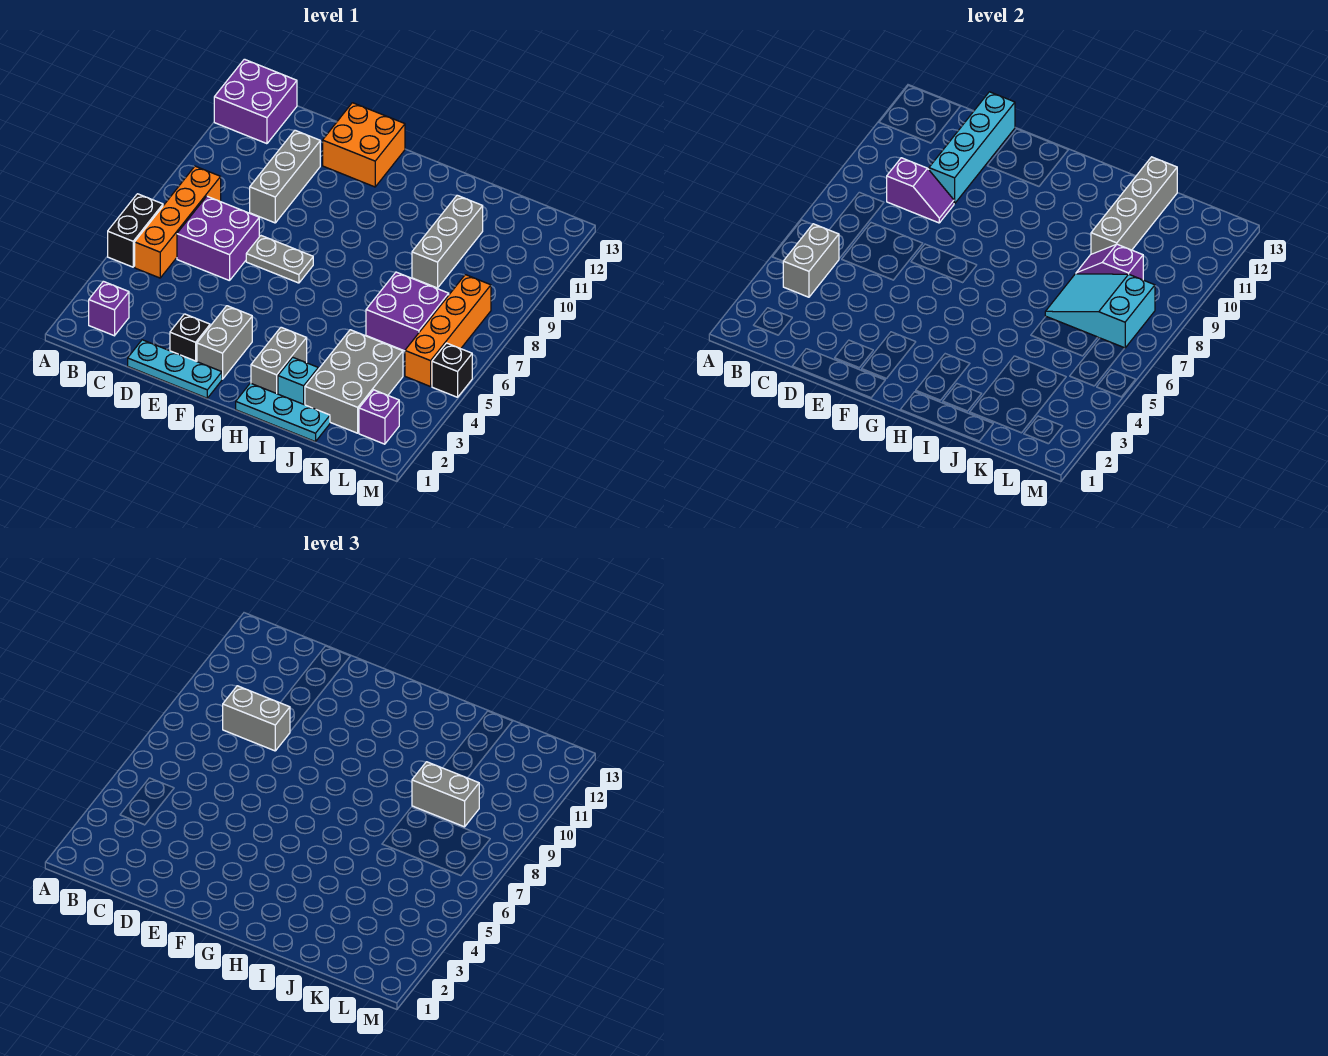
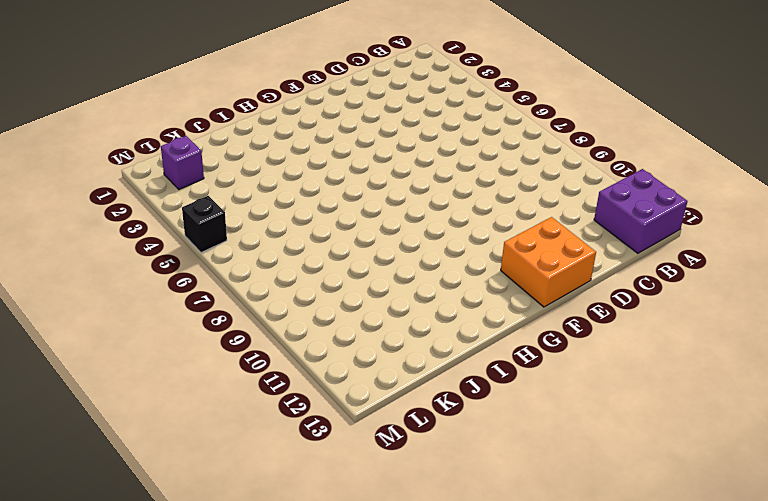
none -> black brick A5:A6 level 1
none -> purple brick B2 level 1
none -> orange brick B5:B8 level 1

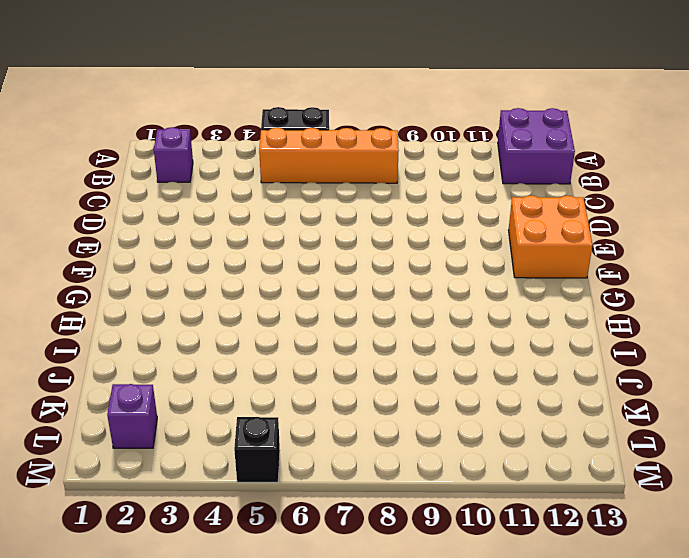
none -> purple brick C6:D7 level 1
none -> cyan plate D1:F1 level 1
none -> grey brick D9:D11 level 1

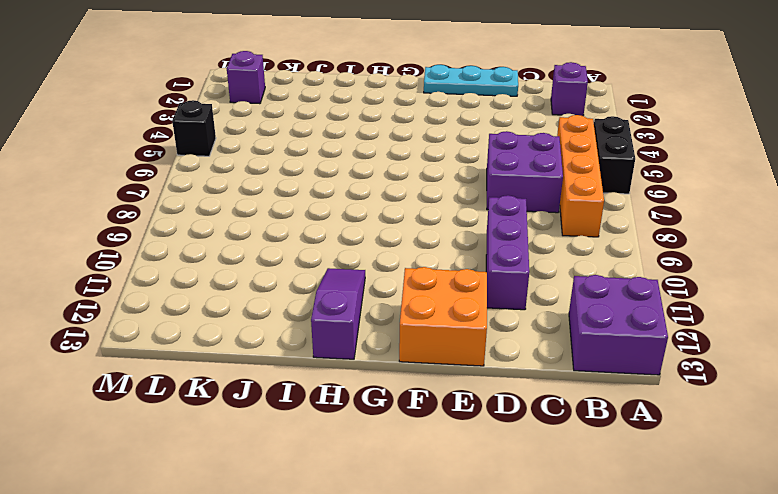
purple brick D9:D11 level 1 -> grey brick D9:D11 level 1
purple slope H11:H13 level 1 top 13 -> none
none -> black brick E2 level 1
none -> grey plate E7:F7 level 1
none -> grey brick F2:F3 level 1

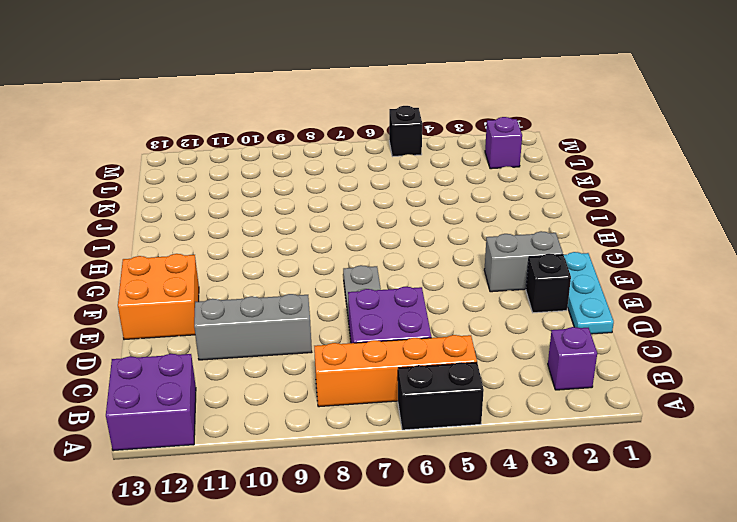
none -> cyan plate H1:J1 level 1
none -> grey brick H2:H3 level 1
none -> cyan brick I2 level 1

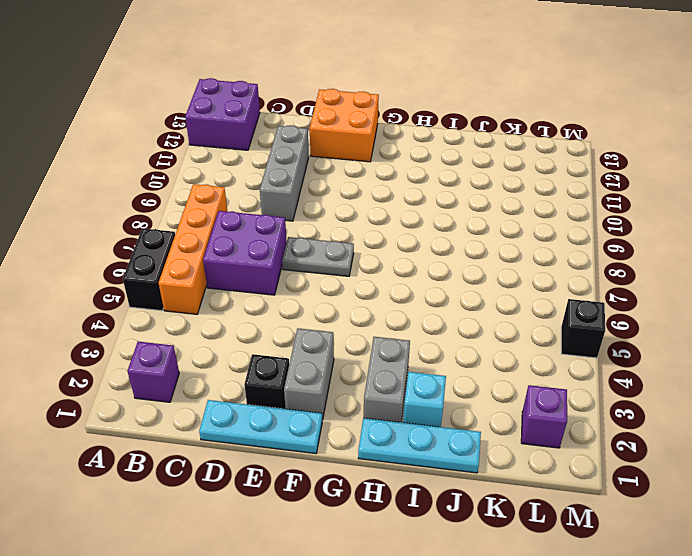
none -> grey brick J2:K4 level 1
none -> purple brick J6:K7 level 1
none -> grey brick J9:J11 level 1

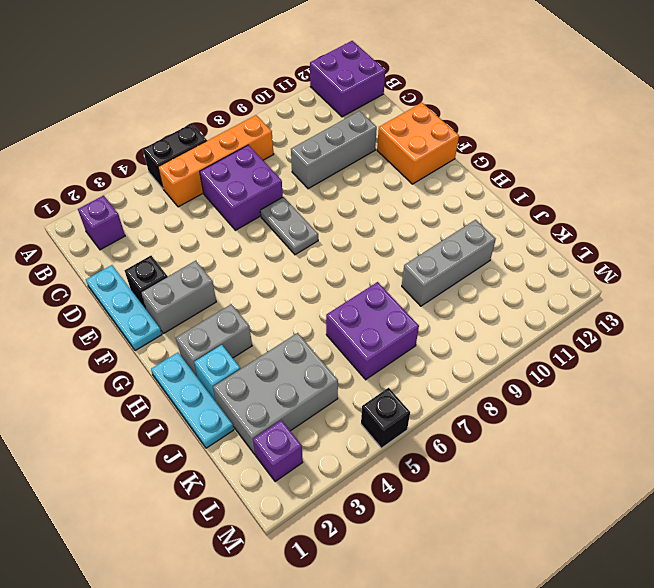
none -> orange brick L5:L8 level 1
none -> grey brick B4:B5 level 2
none -> purple slope C9:D9 level 2 top C

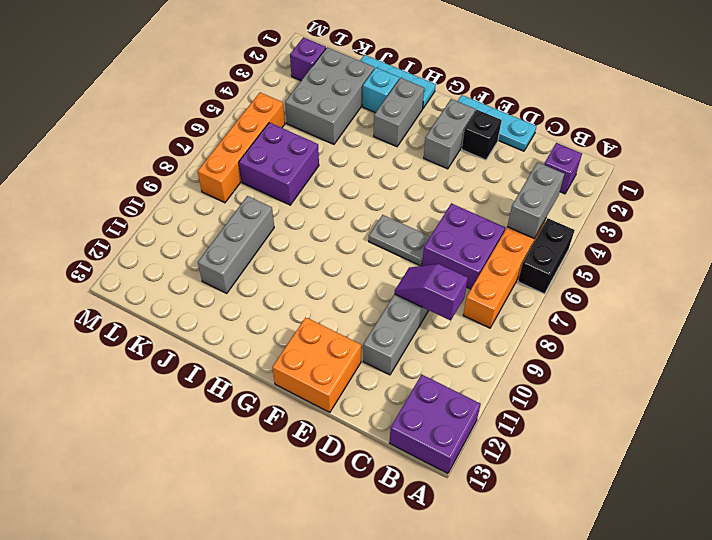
none -> black brick M5 level 1
none -> cyan brick D10:D13 level 2
none -> cyan slope J7:L8 level 2 top L

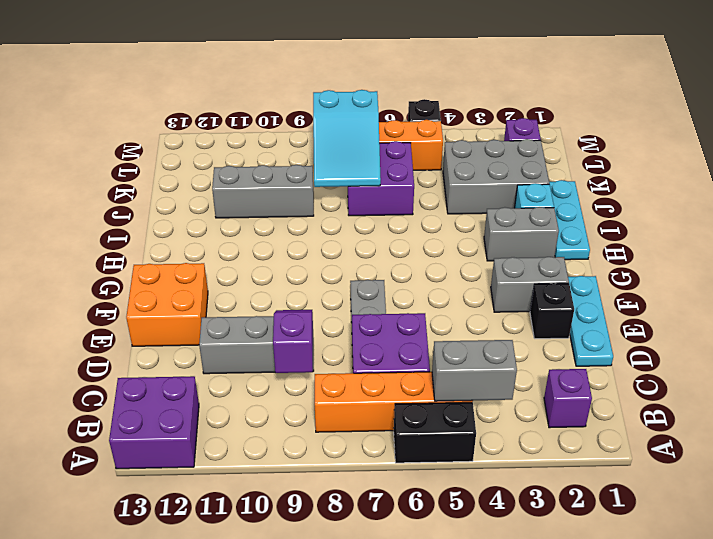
none -> cyan brick D10:D13 level 2
none -> purple slope J9:K9 level 2 top K
none -> grey brick J10:J13 level 2

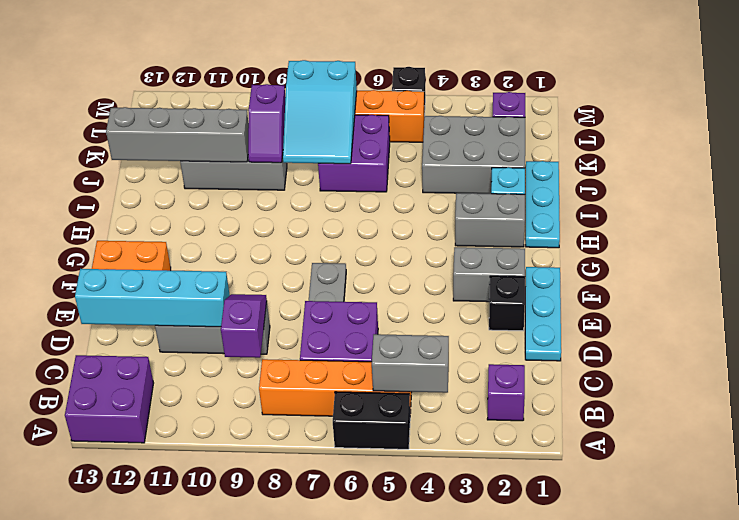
none -> grey brick C9:D9 level 3
none -> grey brick J9:K9 level 3

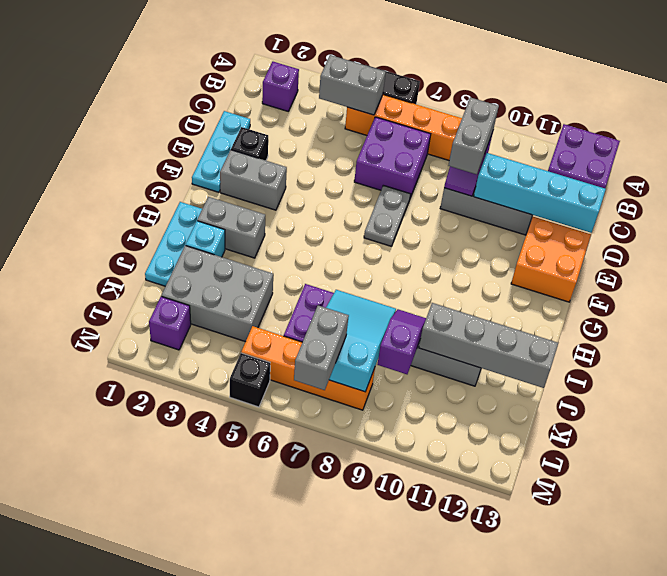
grey brick L7:M7 level 3 -> grey brick J9:K9 level 3

